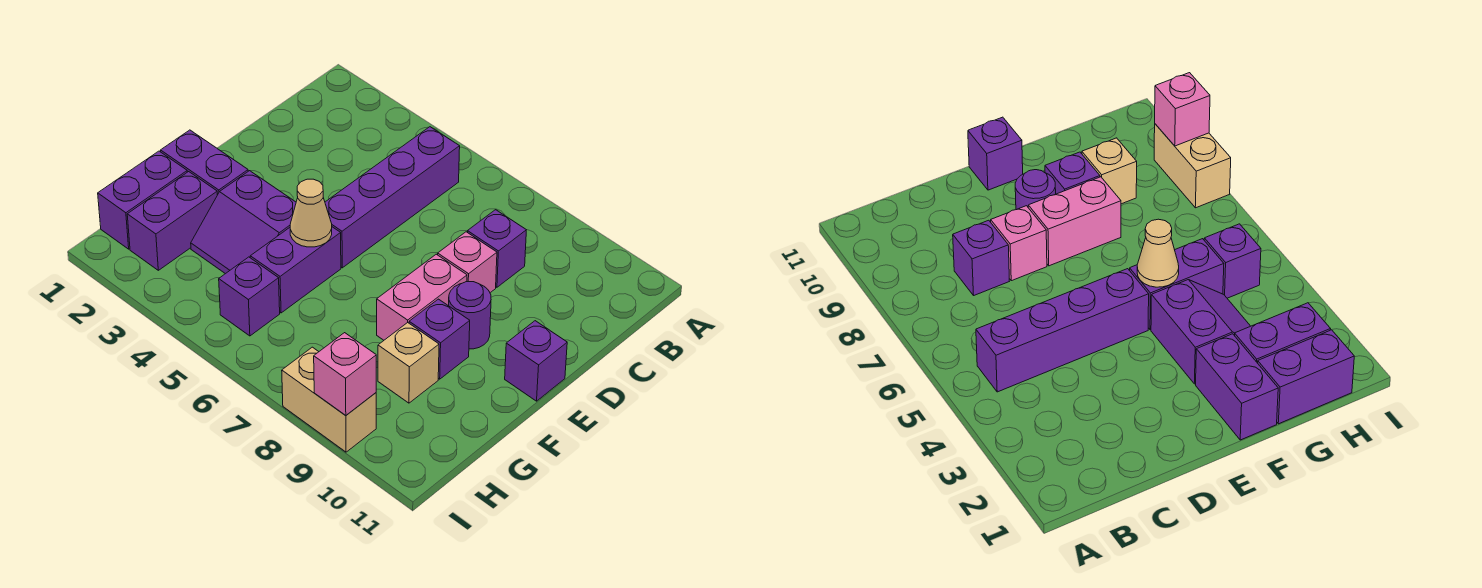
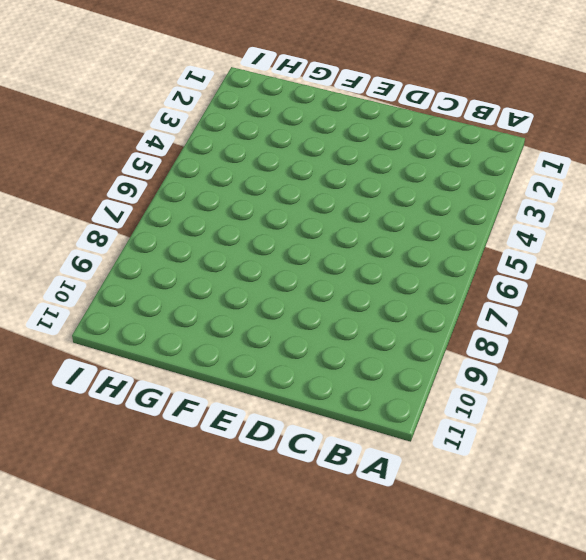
none -> purple brick B5:E5 level 1
none -> purple brick C8 level 1
none -> pink brick D8 level 1

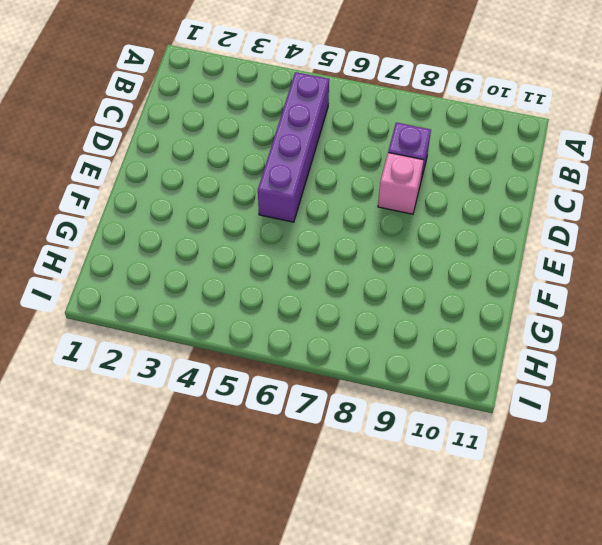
none -> pink brick E8:F8 level 1
none -> purple round brick E9 level 1
none -> purple brick E11 level 1

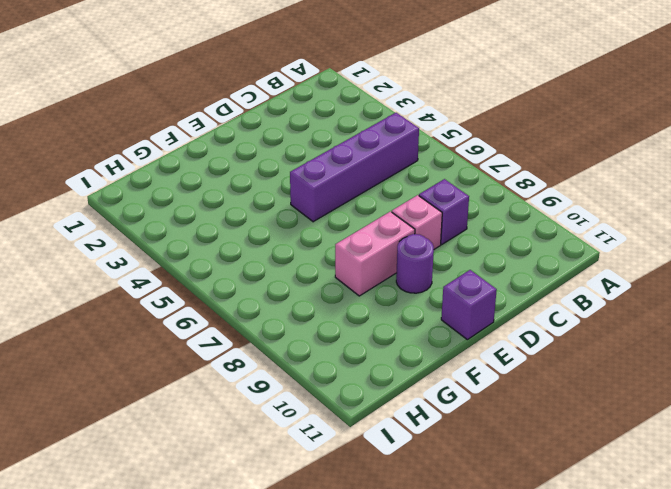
none -> purple brick F1:F2 level 1
none -> purple slope F3:G4 level 1 top F
none -> purple brick F5:G5 level 1

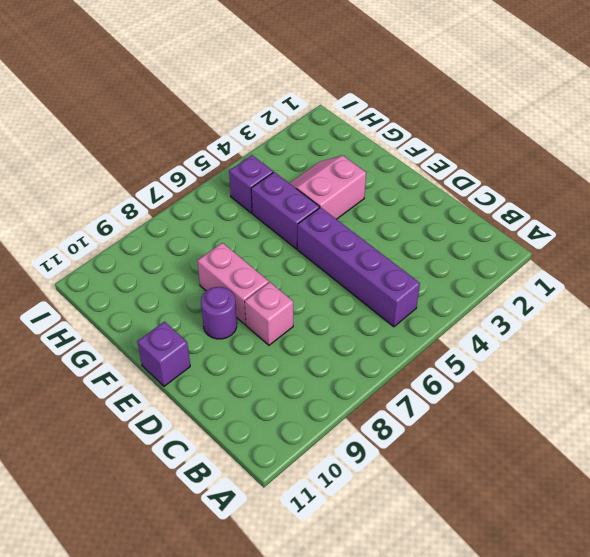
pink slope F3:G4 level 1 top F -> purple slope F3:G4 level 1 top F
none -> purple brick C8 level 1
none -> purple brick F1:F2 level 1
none -> purple brick F9 level 1

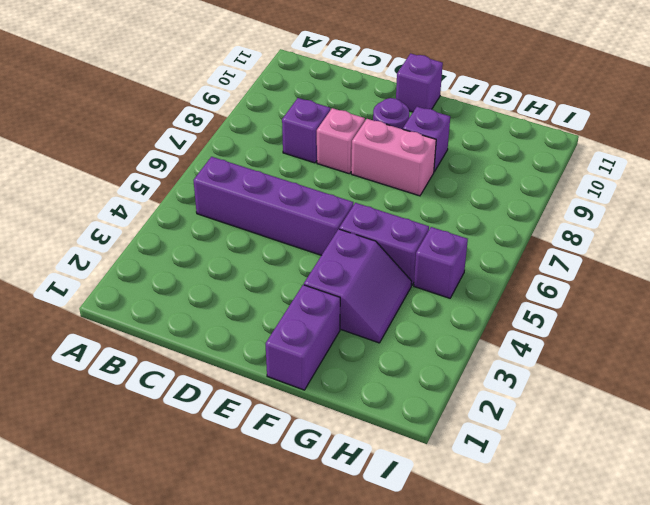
none -> purple brick G1:H1 level 1
none -> purple brick G2:H2 level 1
none -> tan brick G9 level 1

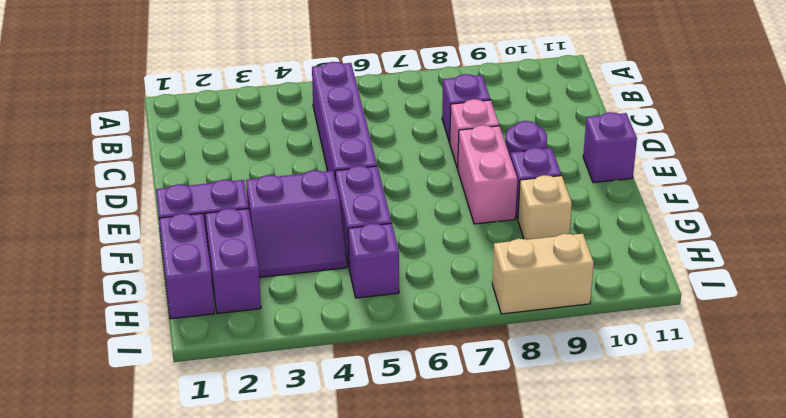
none -> tan cone F5 level 2
none -> pink brick I9 level 2

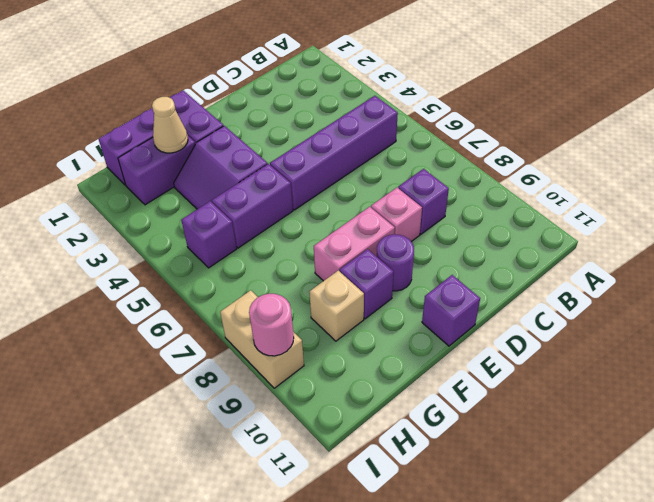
tan cone G2 level 2 -> tan cone F5 level 2
pink round brick I9 level 2 -> pink brick I9 level 2

